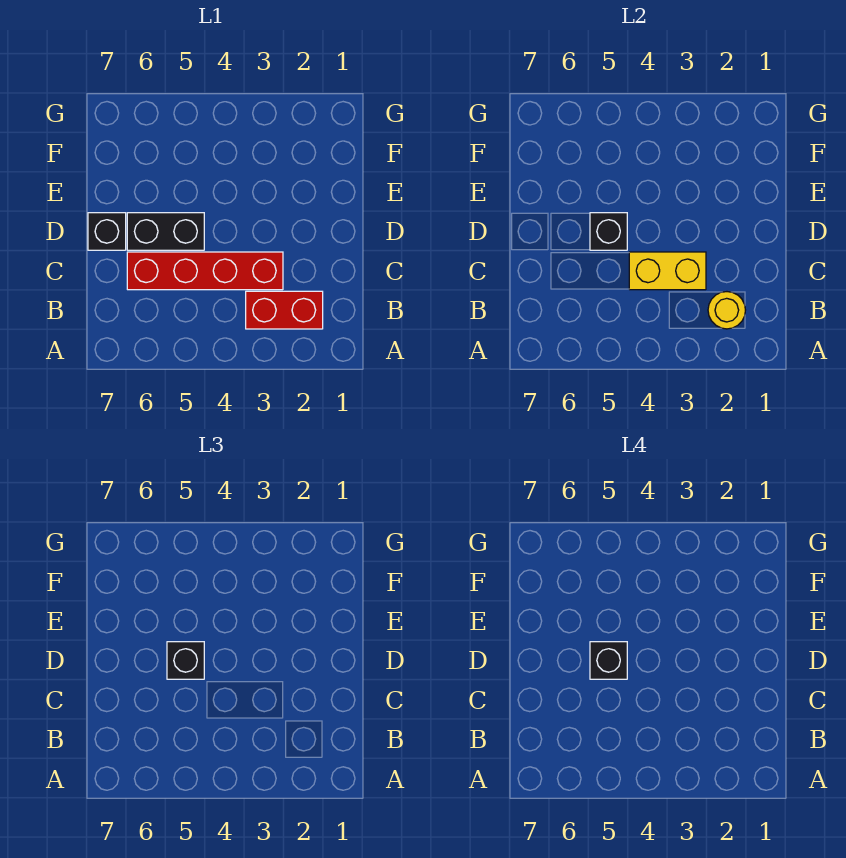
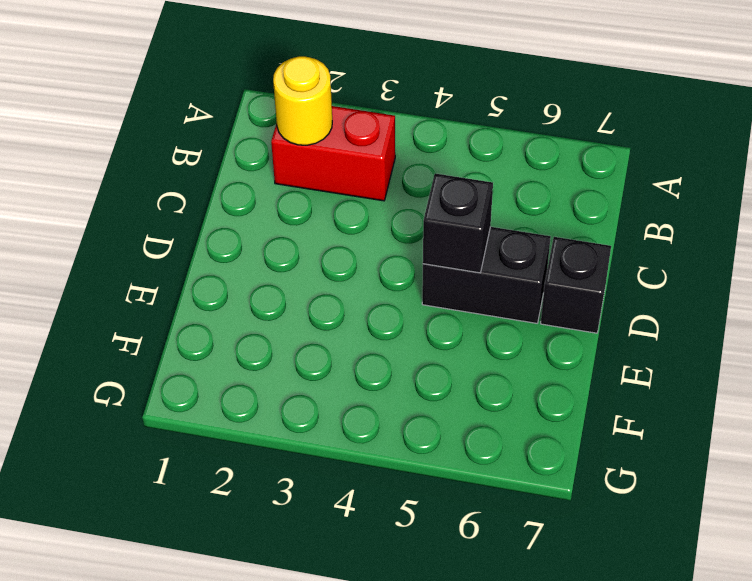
none -> red brick C3:C6 level 1
none -> yellow brick C3:C4 level 2

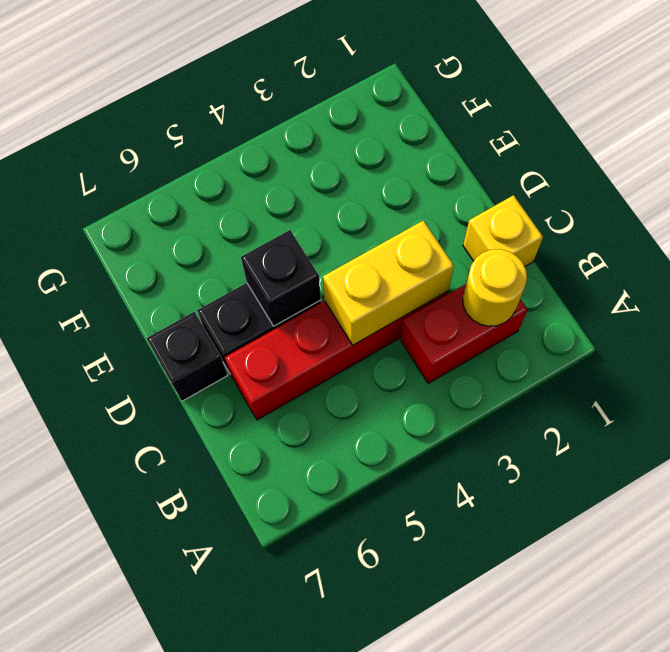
yellow brick C1 level 1 -> none
none -> black brick D5 level 3
none -> black brick D5 level 4

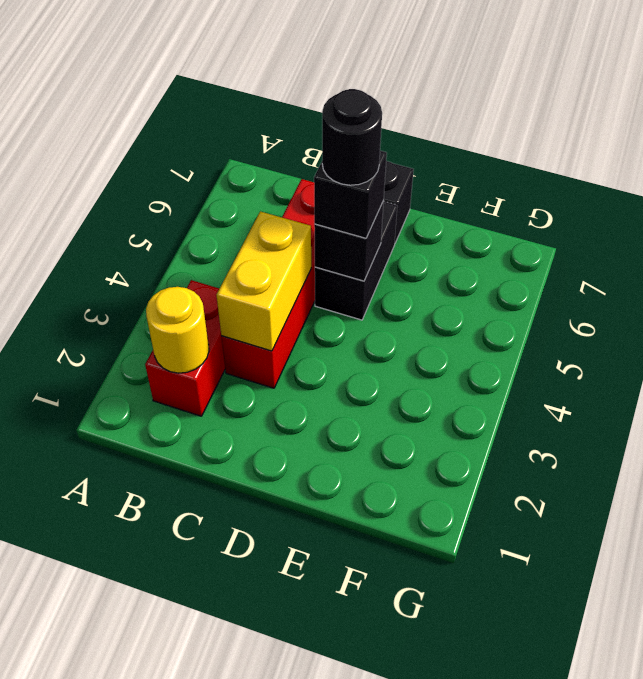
black round brick D5 level 4 -> black brick D5 level 4

